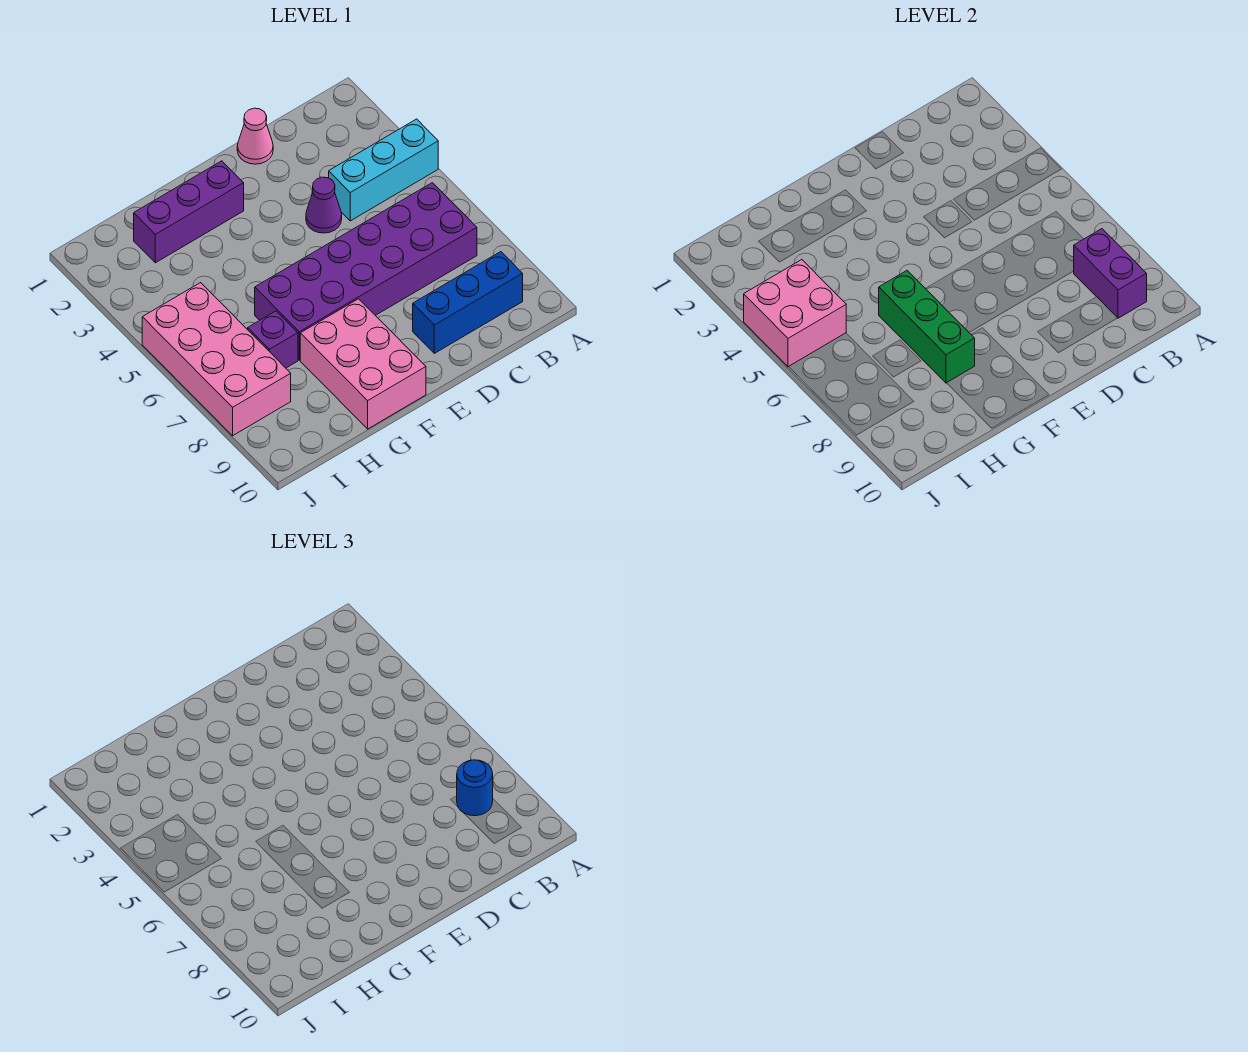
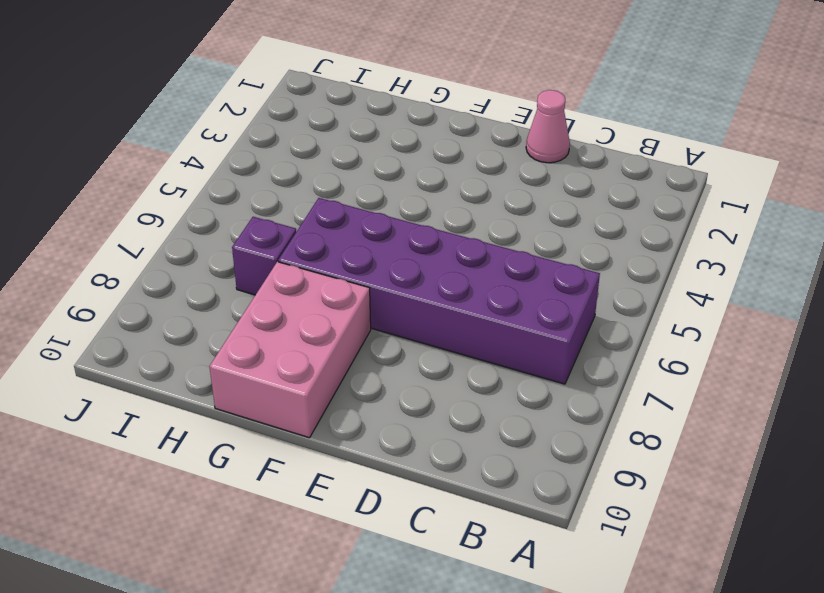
none -> cyan brick A4:C4 level 1
none -> blue brick B9:D9 level 1
none -> purple cone D4 level 1

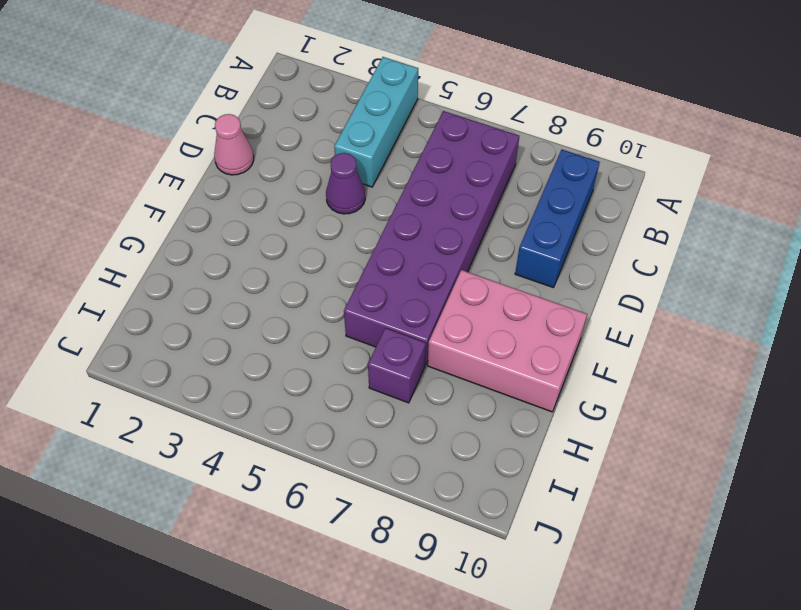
none -> purple brick F2:H2 level 1
none -> pink brick I5:J8 level 1
none -> purple brick B8:B9 level 2

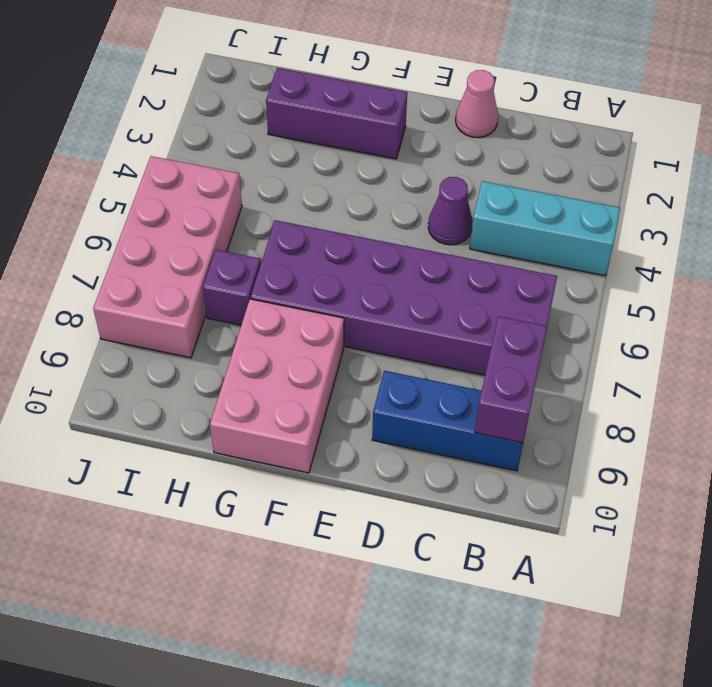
none -> green brick G6:G8 level 2
none -> pink brick I4:J5 level 2
none -> blue round brick B8 level 3

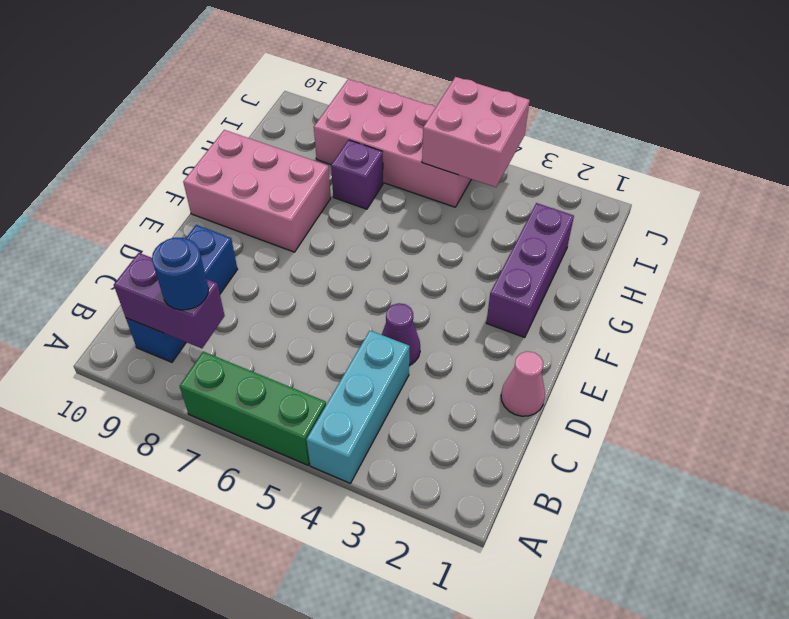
green brick A5:A7 level 1 -> green brick G6:G8 level 2
none -> purple brick B6:G7 level 1

